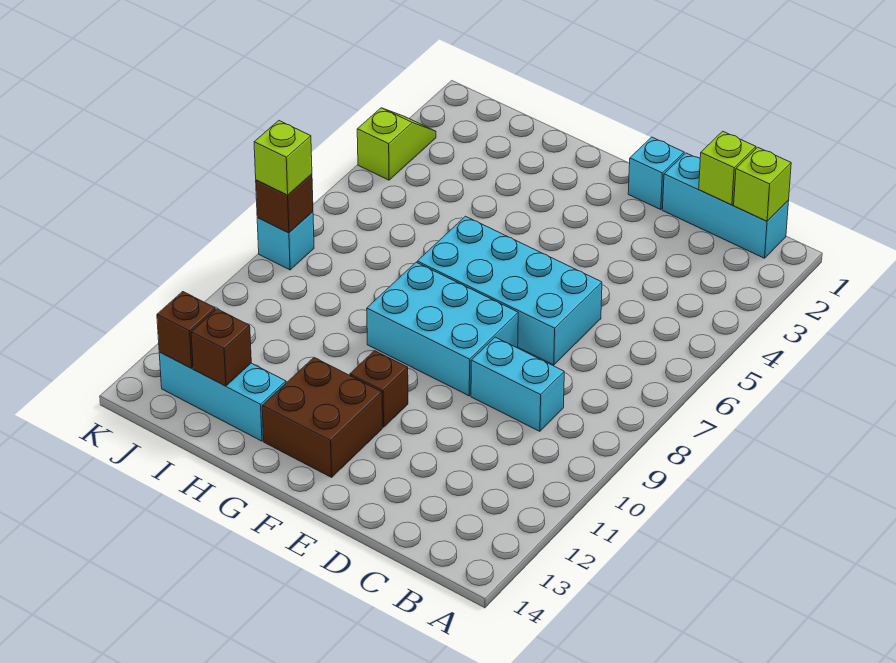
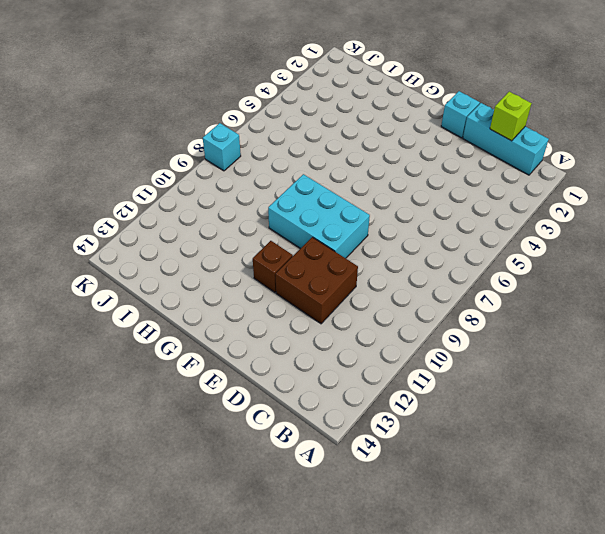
brown brick D10:E11 level 1 -> brown brick F12:G13 level 1
none -> cyan brick C9:D9 level 1
none -> cyan brick D6:G7 level 1
none -> cyan brick H13:J13 level 1

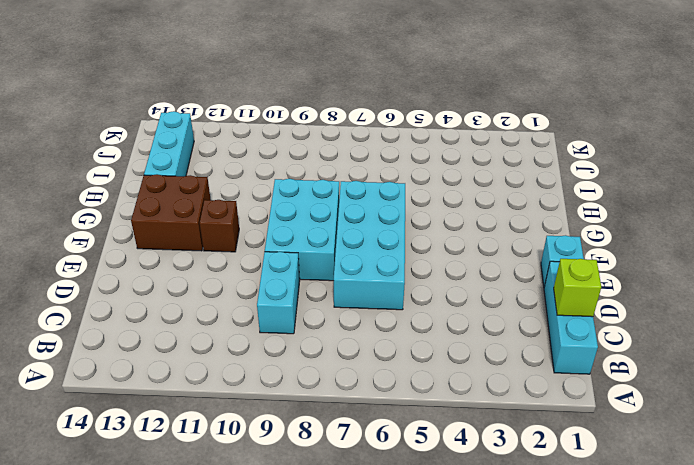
none -> lime slope K3:K4 level 1 top 4
none -> cyan brick K8 level 1
none -> lime brick B1 level 2

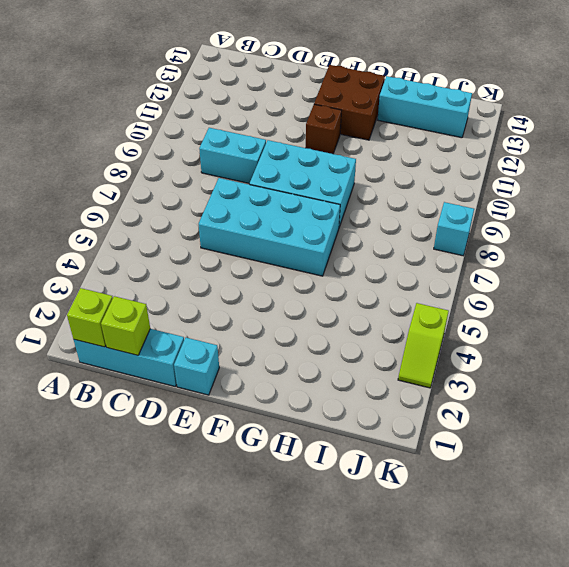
none -> brown brick I13 level 2
none -> brown brick J13 level 2
none -> brown brick K8 level 2

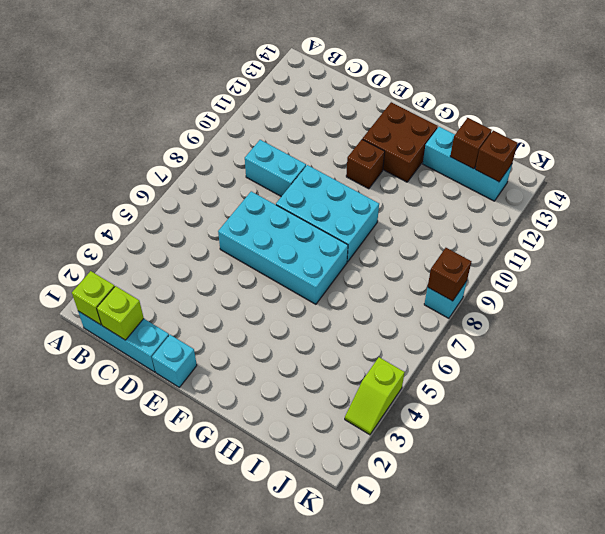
none -> lime brick K8 level 3

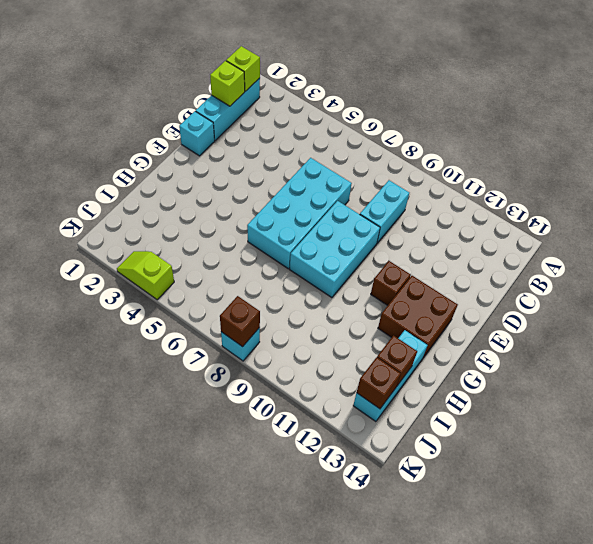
none -> lime brick K8 level 3

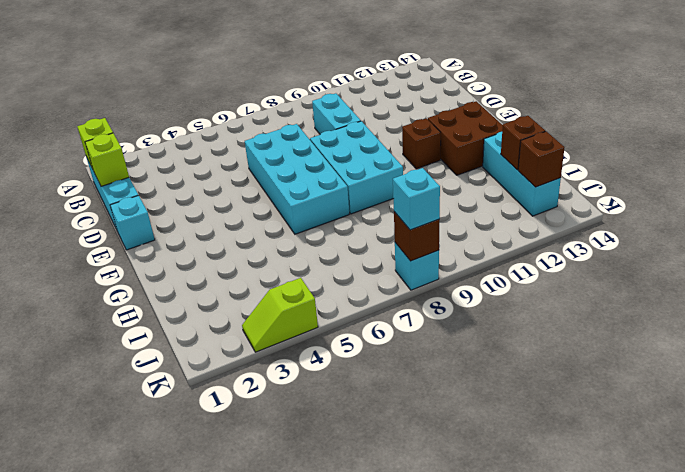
cyan brick K8 level 3 -> lime brick K8 level 3

